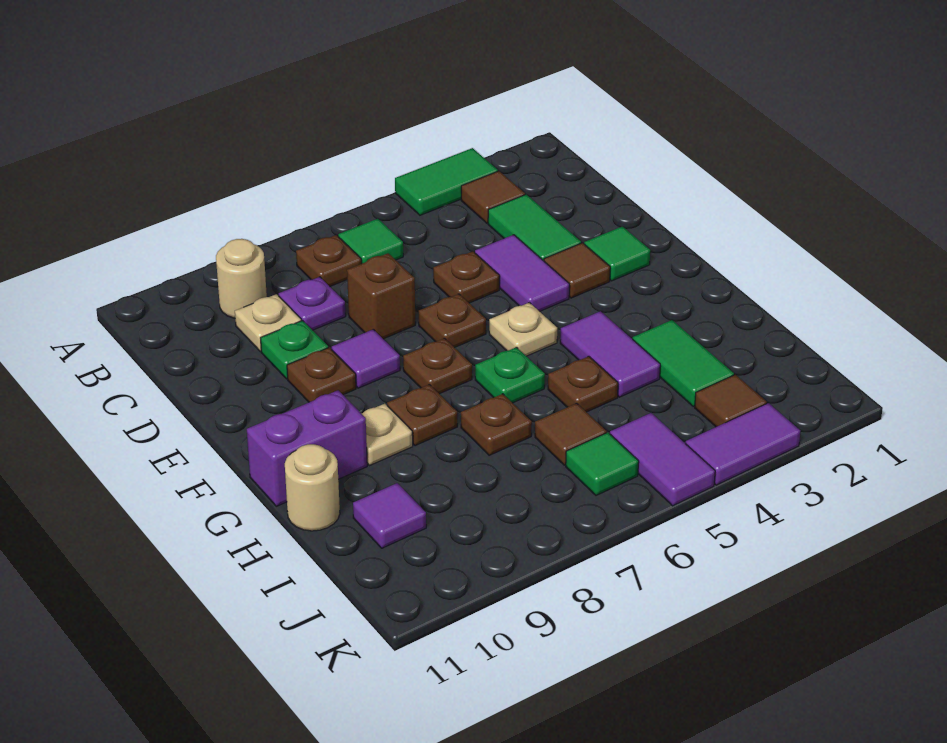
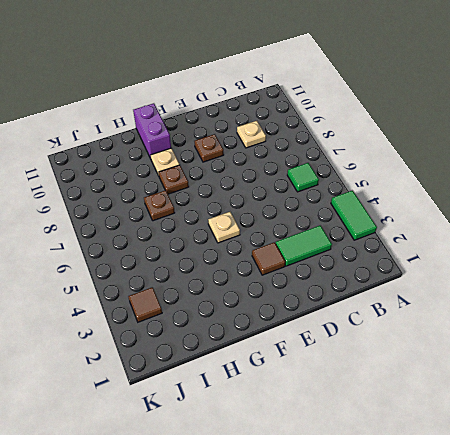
none -> brown tile B3 level 1
none -> brown plate B7 level 1
none -> tan round brick B9 level 1
none -> purple plate C8 level 1

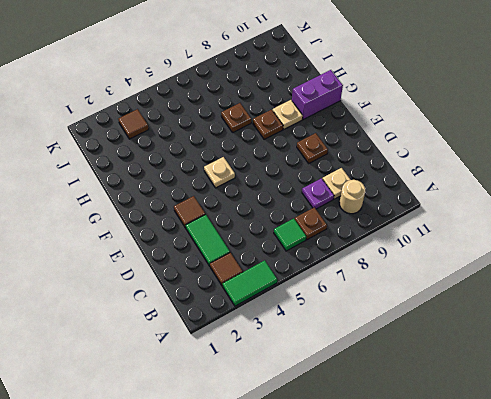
none -> purple tile D4:E4 level 1
none -> brown plate D5 level 1
none -> brown brick D7 level 1
none -> green plate D9 level 1

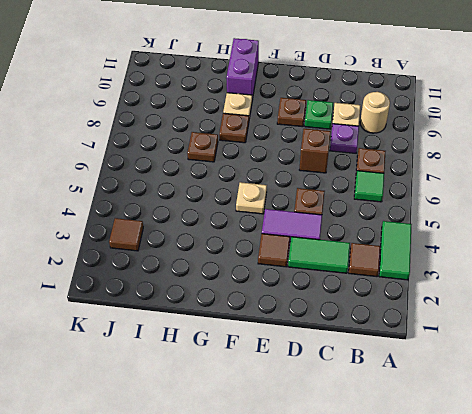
none -> green tile E2 level 1
none -> brown plate E6 level 1
none -> purple tile E8 level 1
none -> brown plate F7 level 1

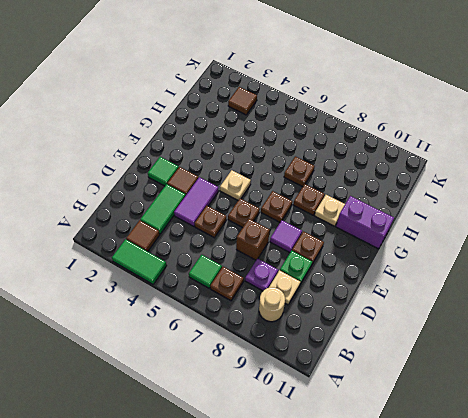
none -> purple tile G4:H4 level 1
none -> green plate G6 level 1
none -> green tile H3:I3 level 1
none -> brown plate H5 level 1

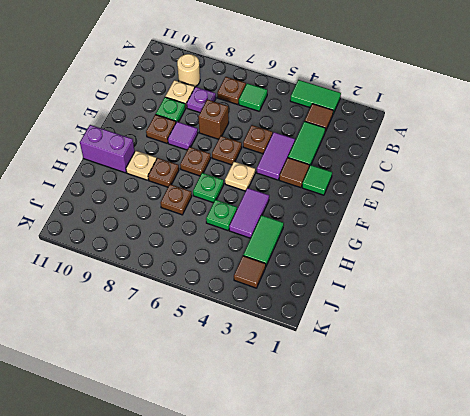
green plate H5 level 1 -> brown plate H5 level 1
none -> tan round brick H11 level 1
none -> brown tile I6 level 1
none -> purple tile I10 level 1
none -> purple tile J5:K5 level 1

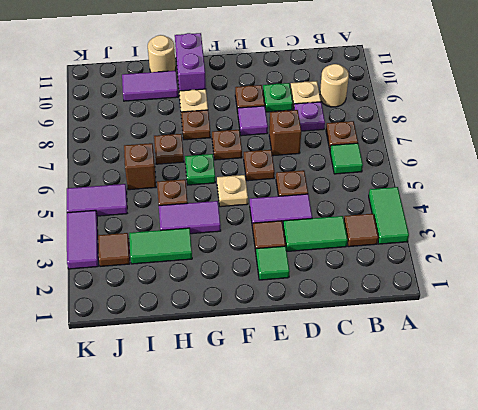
purple tile H10:I10 level 1 -> purple tile I10 level 1
brown brick I6 level 1 -> brown tile I6 level 1
none -> green tile J6 level 1

